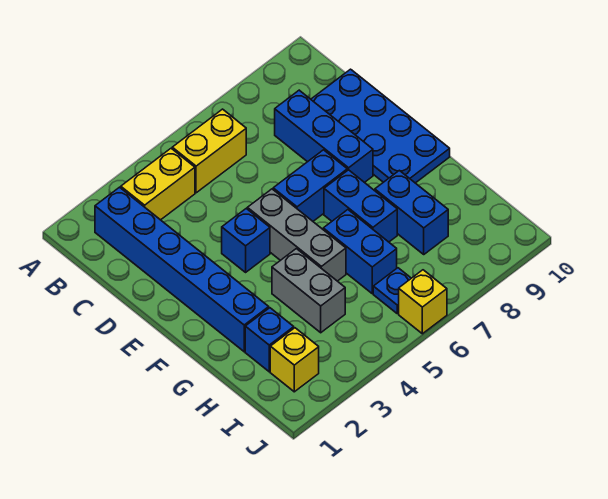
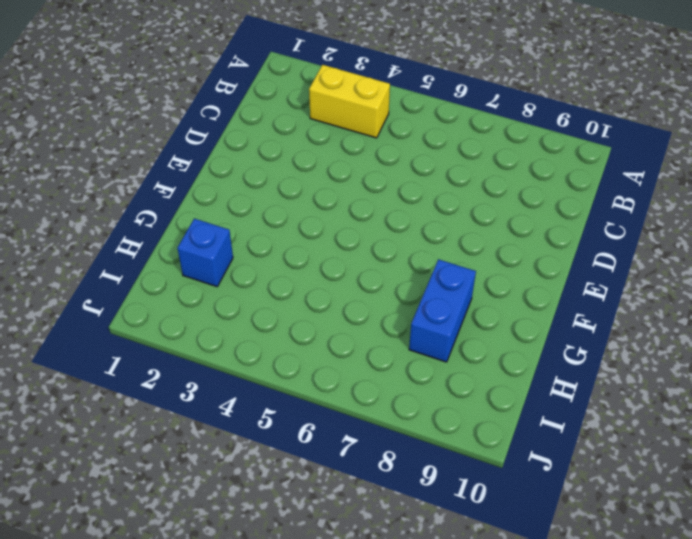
none -> blue brick B2:G2 level 1
none -> yellow brick B5:B6 level 1
none -> blue brick C8:E8 level 1

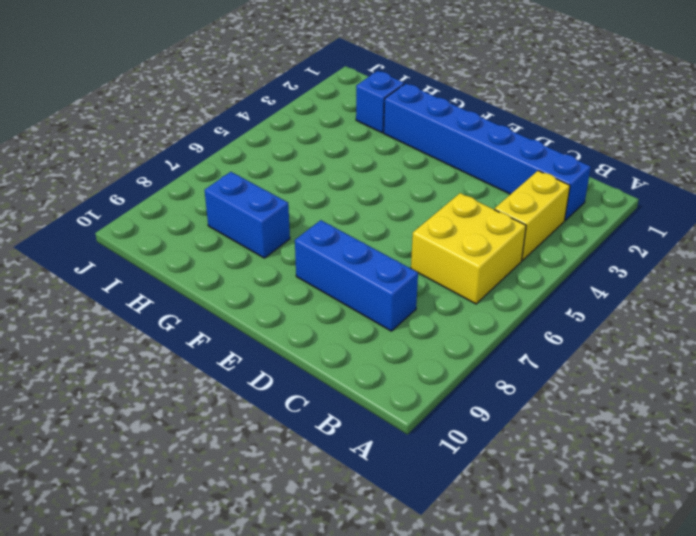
yellow brick B5:C6 level 1 -> yellow brick B5:B6 level 1
none -> blue plate C9:F10 level 1
none -> blue brick E4 level 1
none -> grey brick E5:G5 level 1

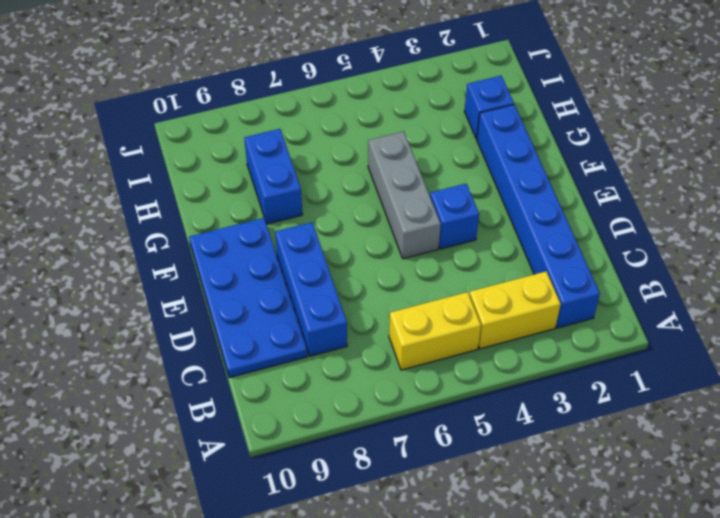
none -> blue brick E6:E7 level 1
none -> blue brick F7:G7 level 1
none -> grey brick G4:H4 level 1

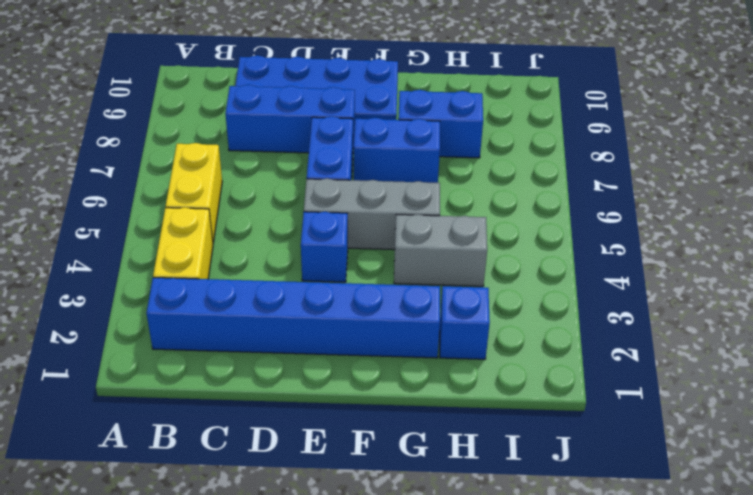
none -> blue brick G6:H6 level 1
none -> yellow brick I2 level 1
none -> blue plate I6 level 1

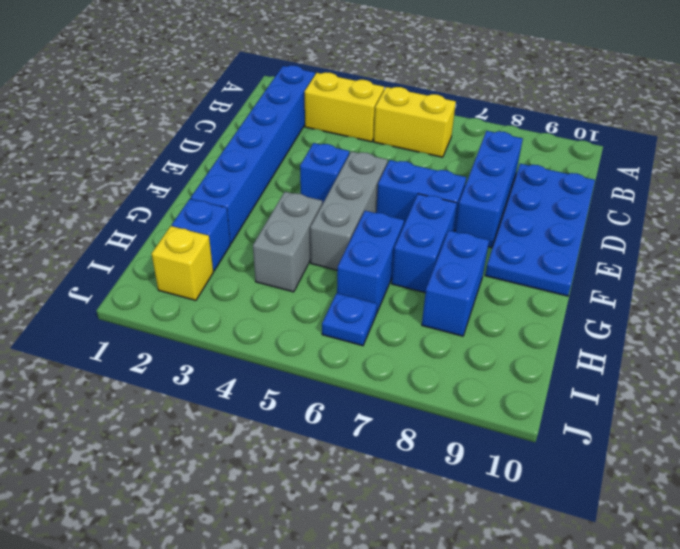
none -> yellow brick J6 level 1

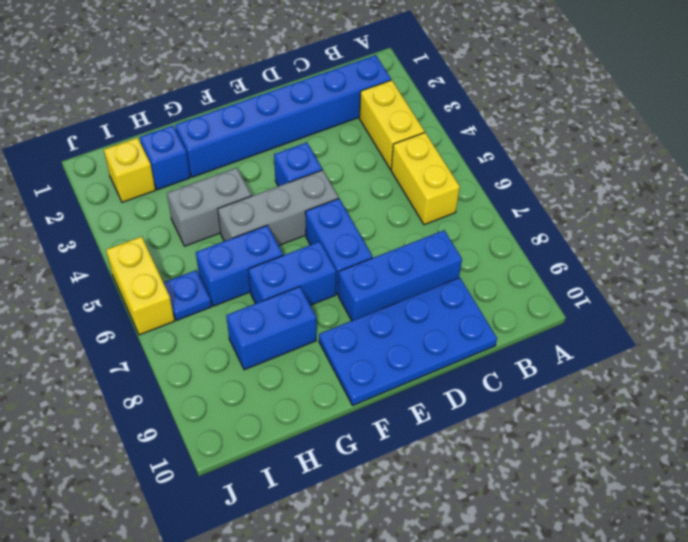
yellow brick J5:J6 level 1 -> yellow brick J6 level 1

